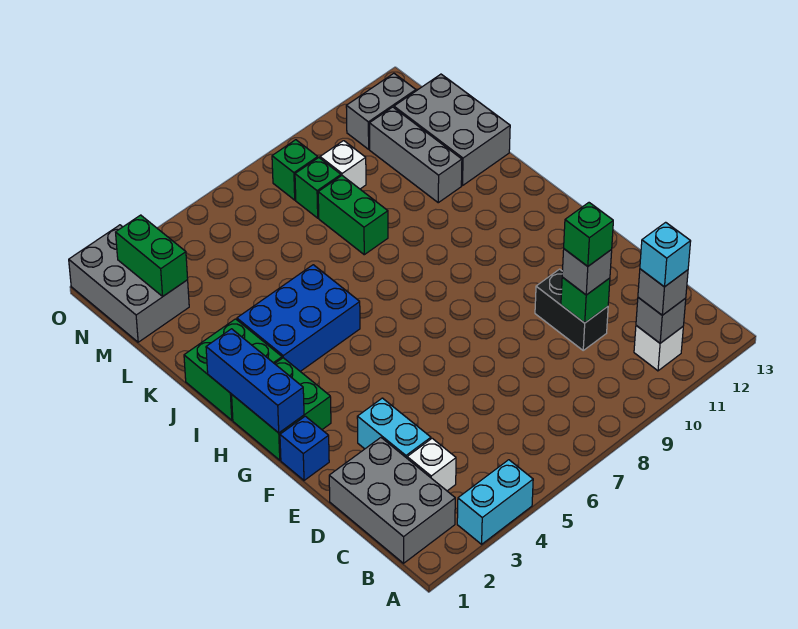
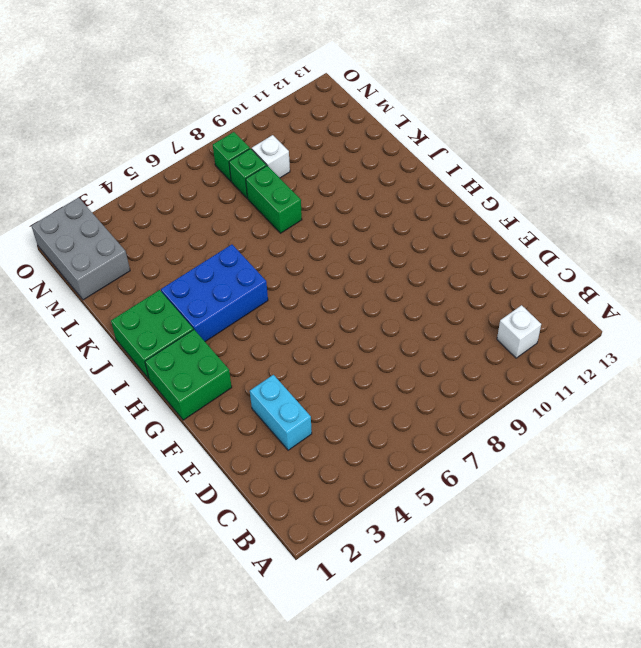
none -> cyan brick A3:A4 level 1
none -> grey brick B1:D2 level 1
none -> white brick C3 level 1

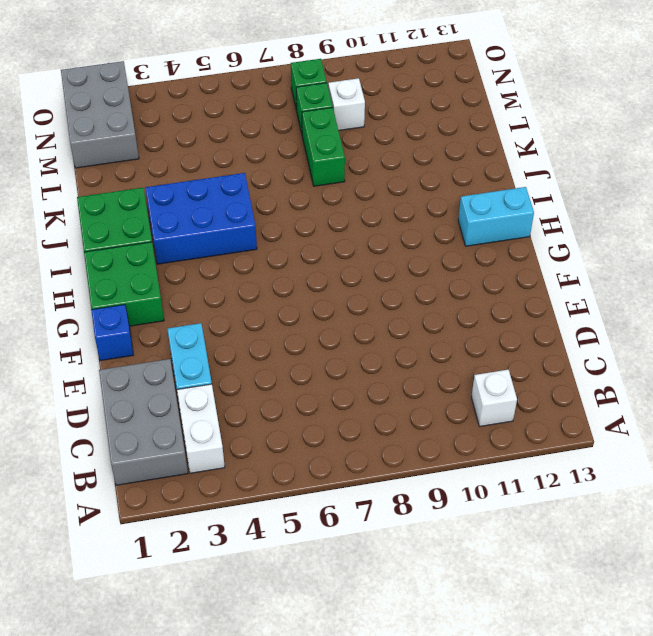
white brick B3:C3 level 1 -> white brick C3 level 1
cyan brick H12:H13 level 1 -> cyan brick A3:A4 level 1
none -> black brick D10:E10 level 1
none -> grey brick K11:M11 level 1
none -> grey brick K12:M13 level 1

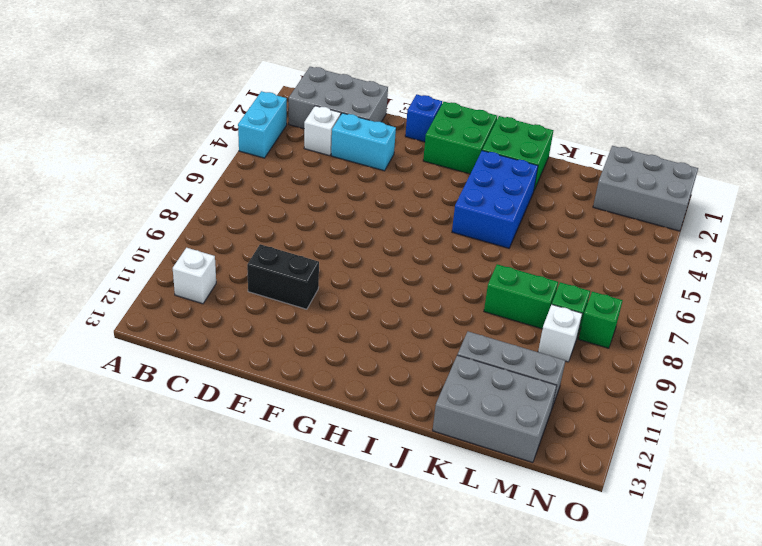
none -> grey brick N11:N12 level 1
none -> grey brick B11 level 2
none -> green brick D10 level 2

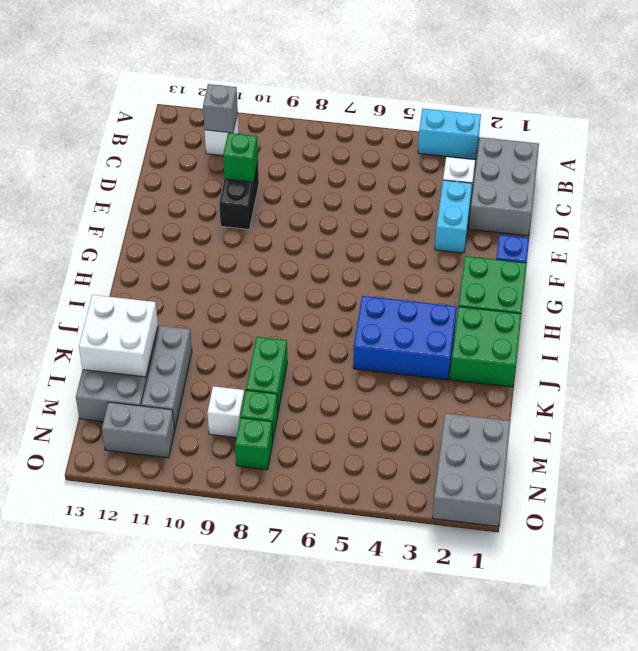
white brick K12:L13 level 2 -> none
none -> blue brick G1:I1 level 2
none -> green brick M2:N2 level 2
none -> grey brick B11 level 3

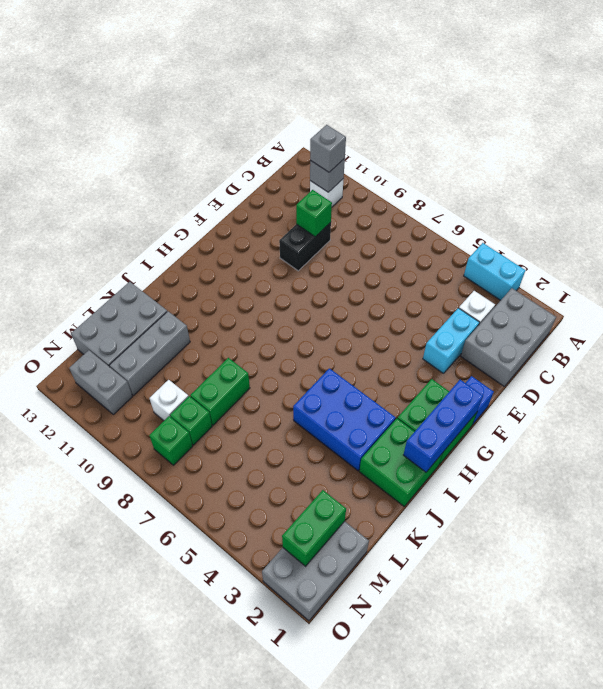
none -> grey brick D10 level 3
none -> cyan brick B11 level 4
none -> green brick D10 level 4

